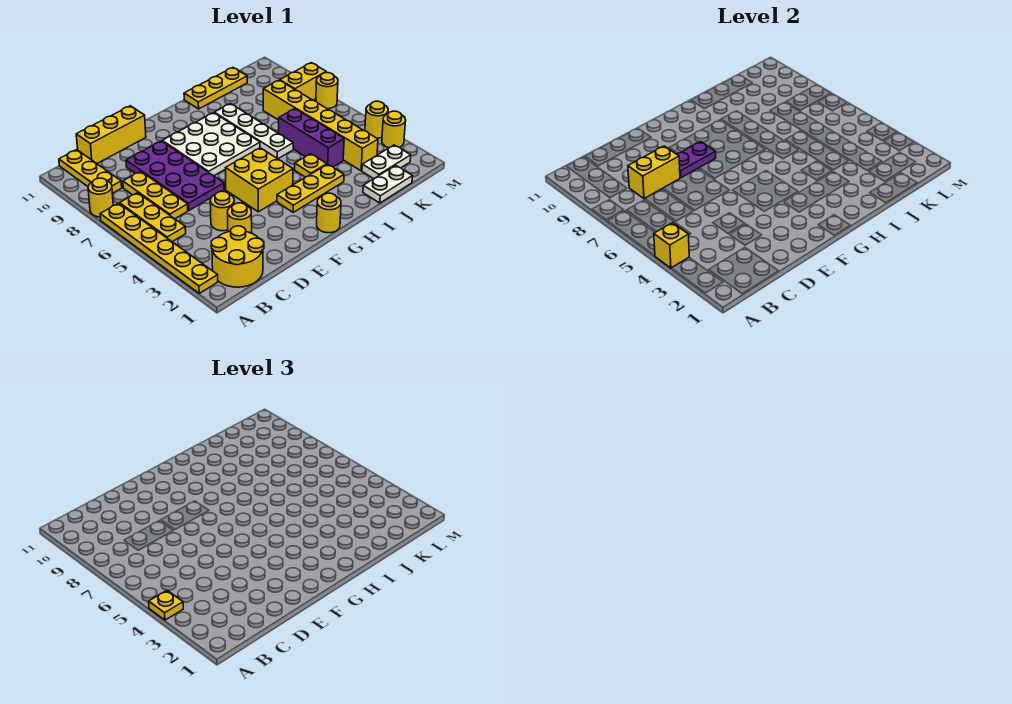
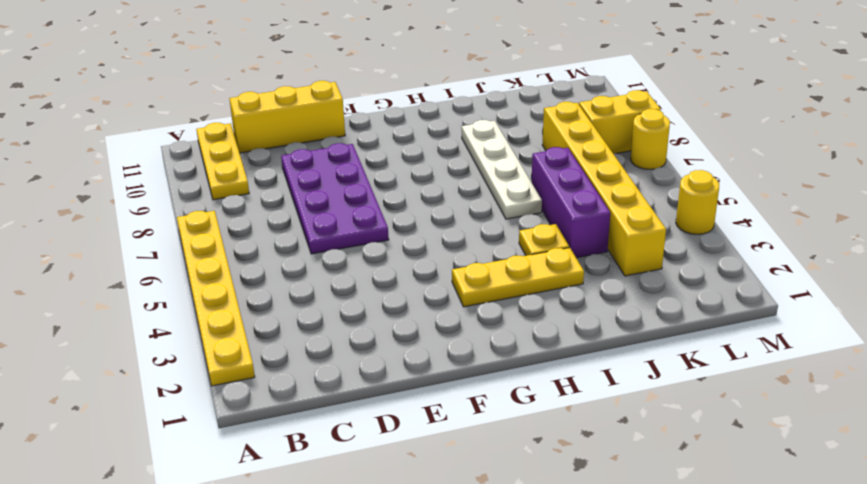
none -> yellow round brick A8 level 1
none -> yellow round brick B1:C2 level 1
none -> yellow plate B5:B7 level 1

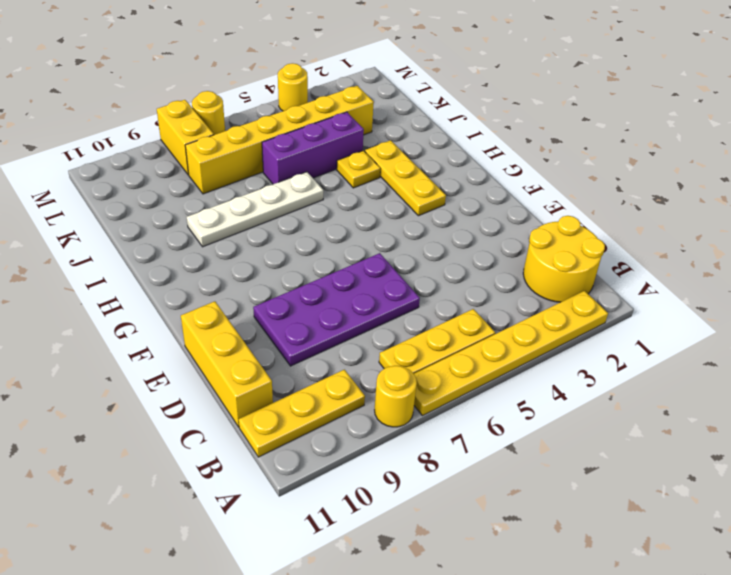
none -> yellow plate C6:C8 level 1
none -> yellow round brick D3 level 1
none -> yellow round brick D4 level 1

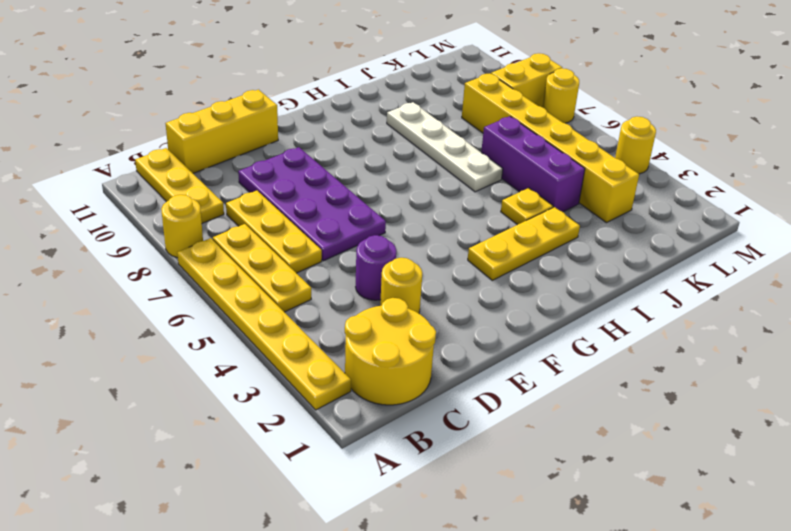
purple round brick D4 level 1 -> yellow round brick D4 level 1
none -> yellow brick F4:G5 level 1
none -> white plate F7:H9 level 1
none -> yellow round brick G1 level 1

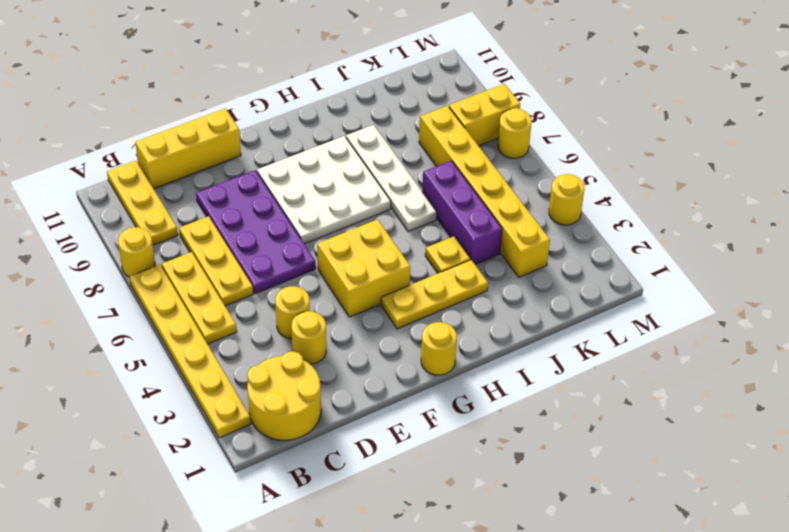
none -> yellow plate I11:K11 level 1
none -> white plate J1:K1 level 1
none -> white plate K2:L2 level 1

